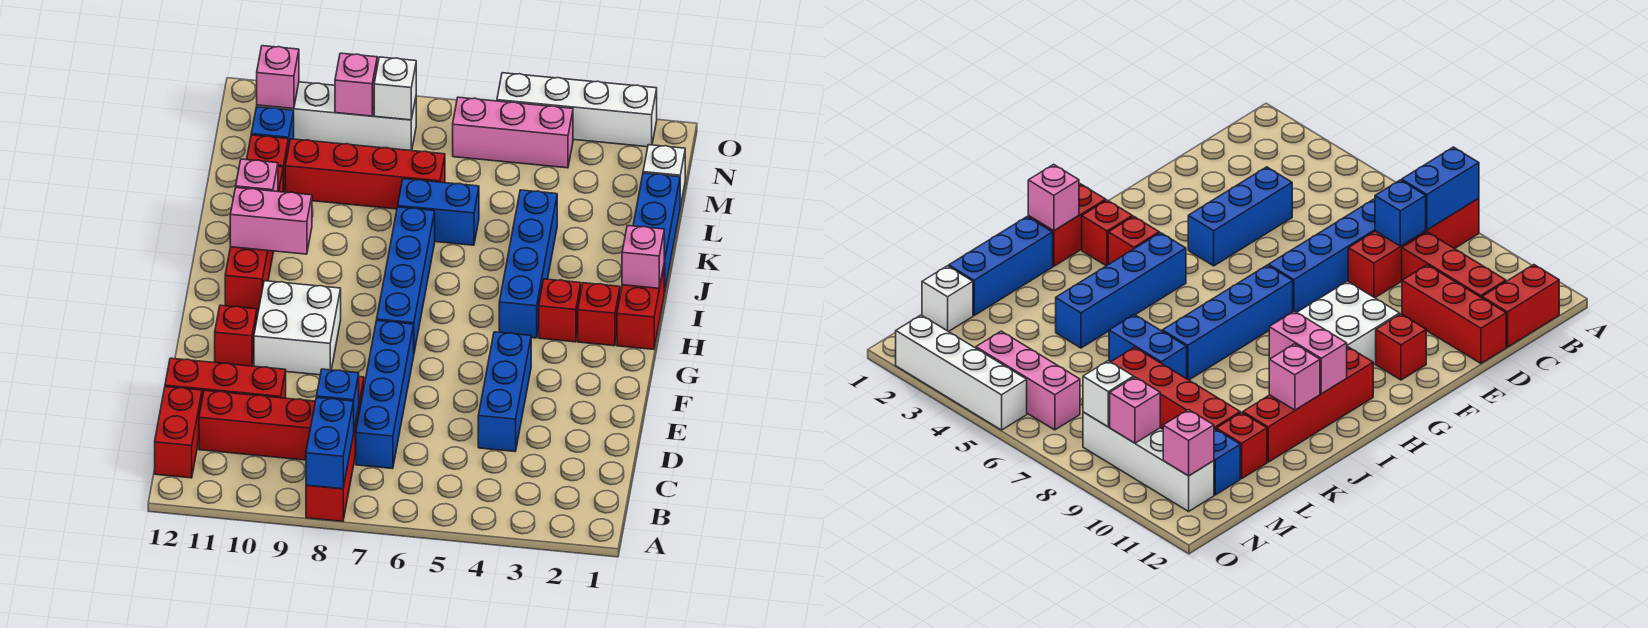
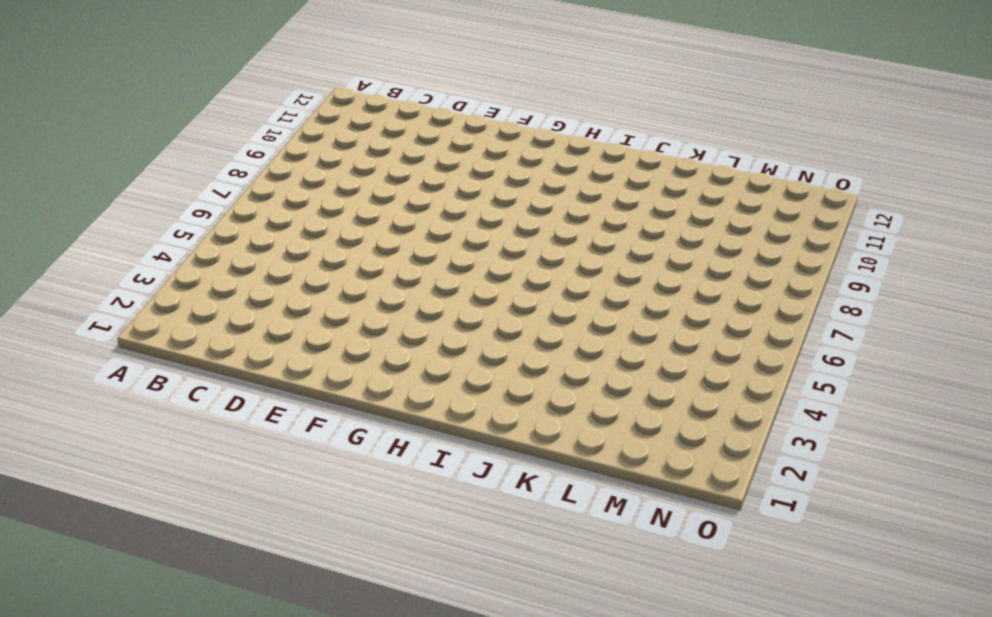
none -> red brick A8:D8 level 1
none -> red brick B12:C12 level 1
none -> blue brick C7:F7 level 1
none -> red brick C9:C11 level 1

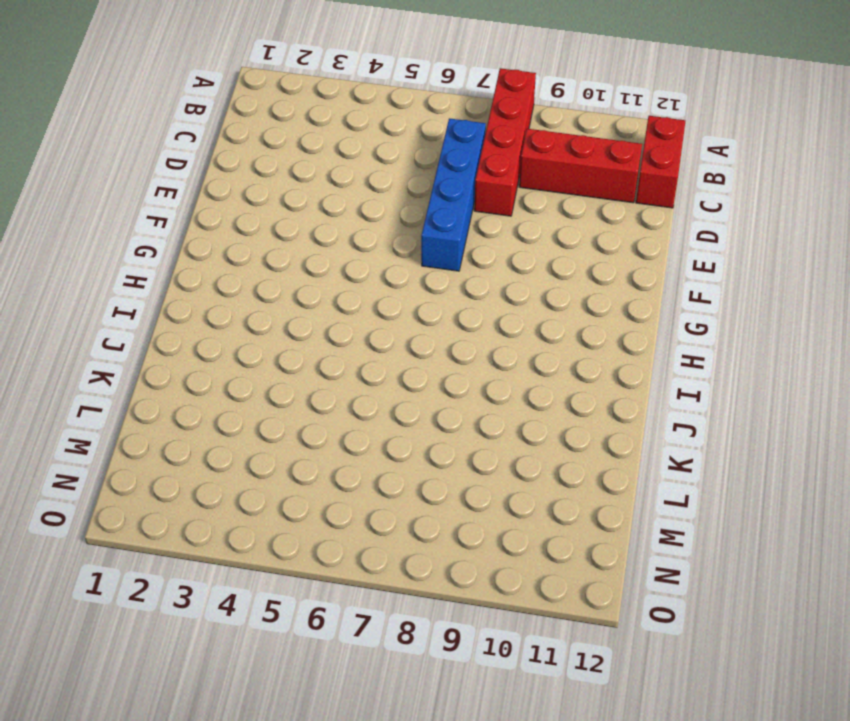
none -> blue brick D4:F4 level 1
none -> red brick D10:D12 level 1
none -> white brick F9:G10 level 1
none -> red brick F11 level 1

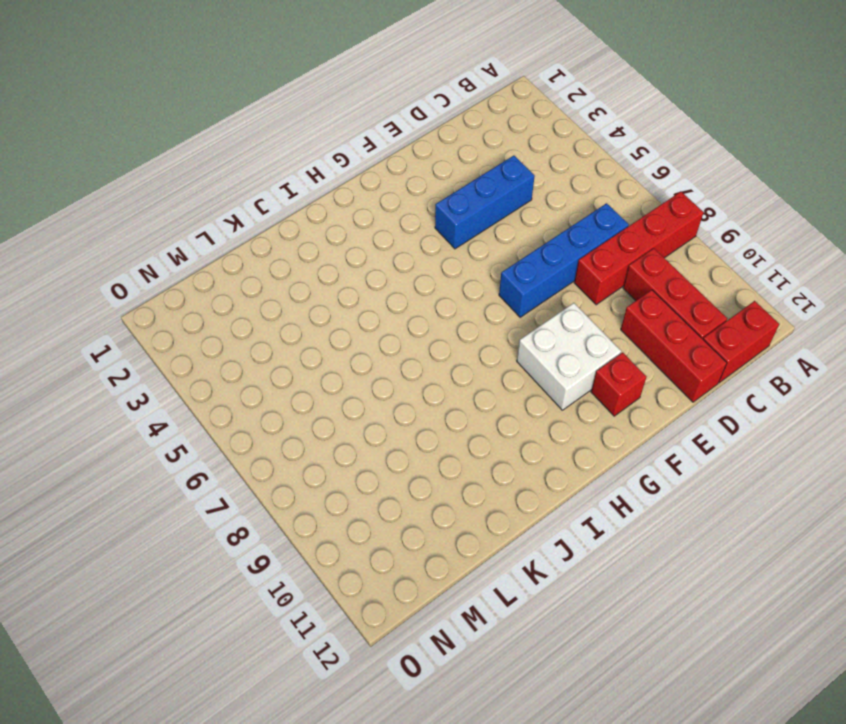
none -> blue brick G7:J7 level 1
none -> red brick H1:I1 level 1
none -> red brick H2 level 1
none -> red brick H3 level 1

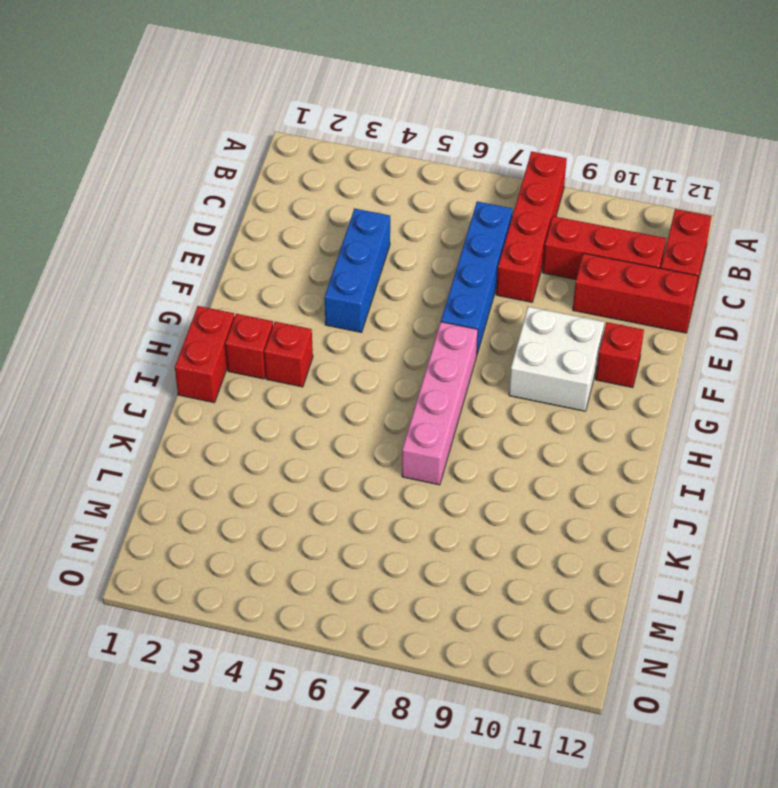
pink brick G7:J7 level 1 -> blue brick G7:J7 level 1
none -> blue brick H4:K4 level 1
none -> red brick H11:K11 level 1
none -> blue brick J1:L1 level 1
none -> blue brick K6:K7 level 1

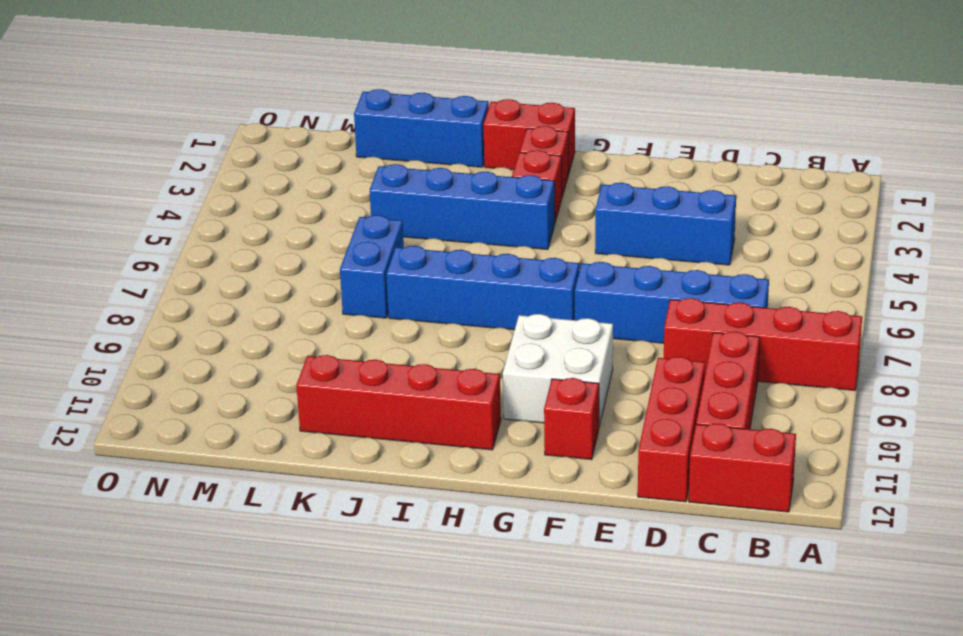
none -> red brick L7:L10 level 1
none -> red brick L11 level 1
none -> white brick M1 level 1
none -> blue brick M11 level 1

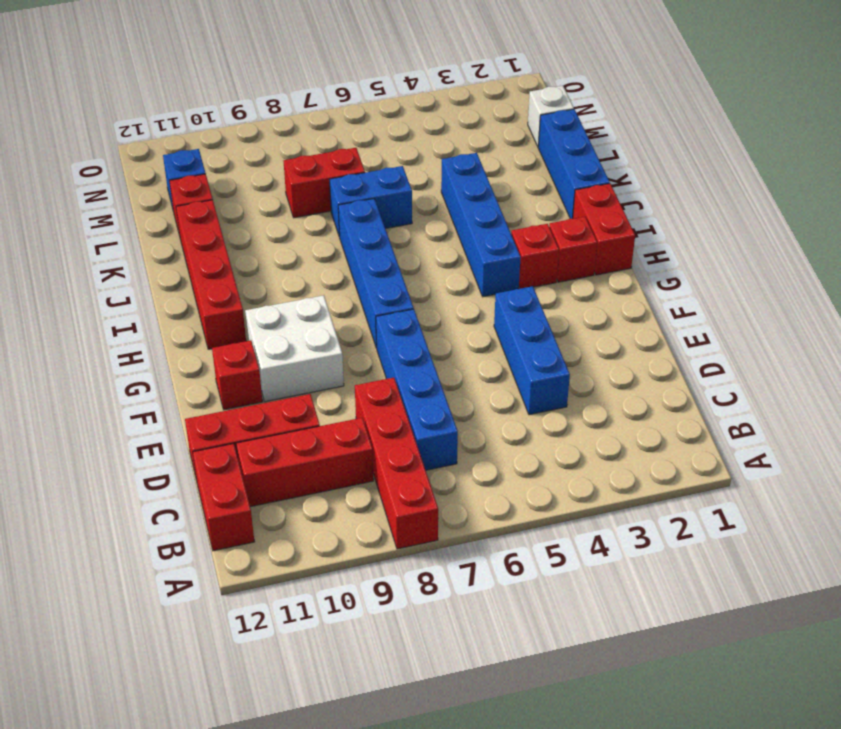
red brick L7:L8 level 1 -> red brick L7:L10 level 1
none -> pink brick N4:N6 level 1
none -> white brick N8:N11 level 1
none -> white brick O2:O5 level 1
none -> blue brick A8:B8 level 2

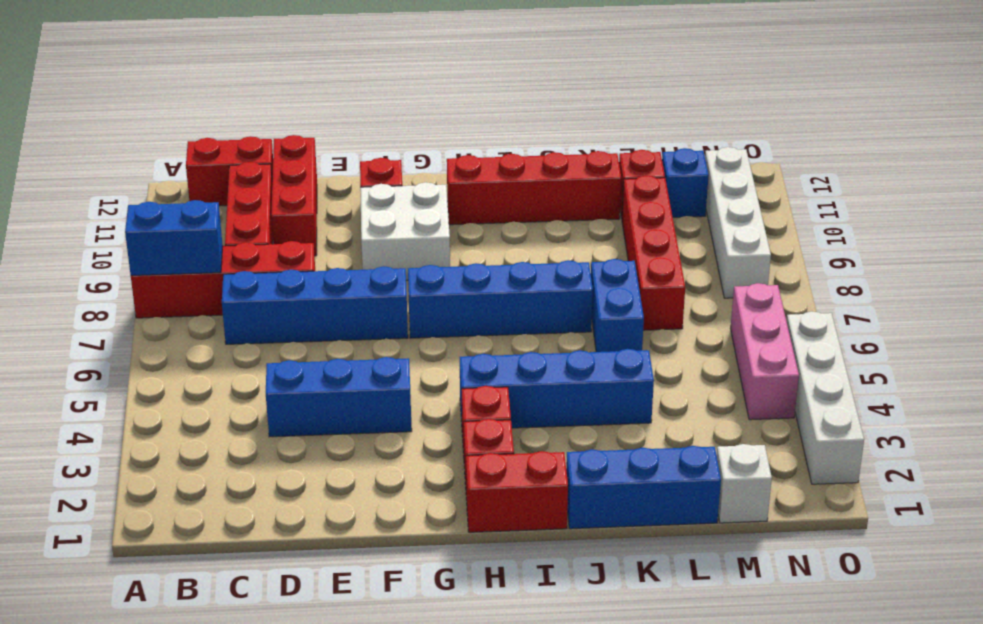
none -> blue brick C8 level 2
none -> pink brick I1 level 2
none -> pink brick I10:I11 level 2
none -> pink brick J11 level 2

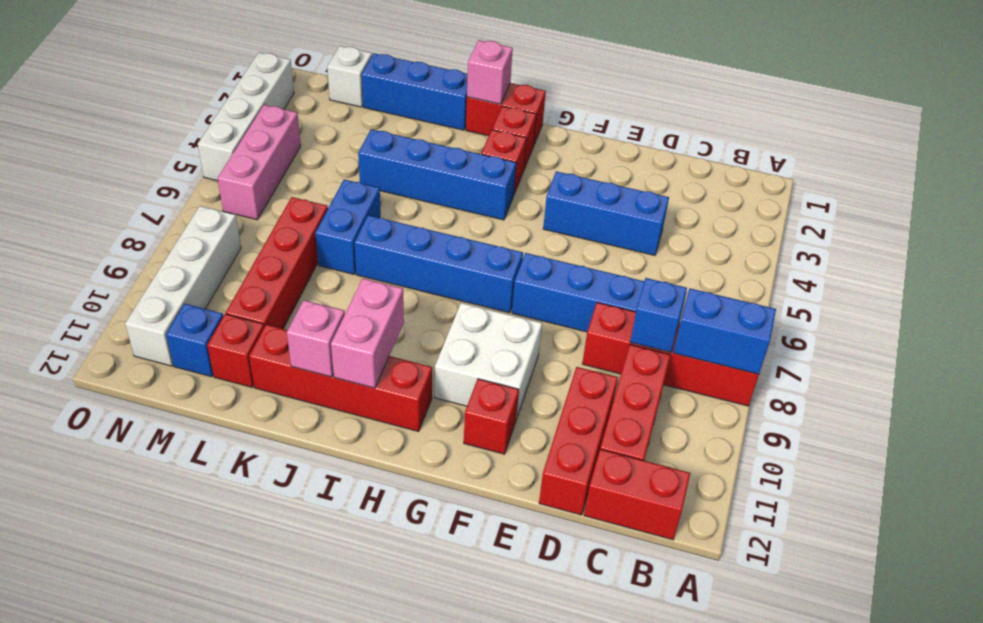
none -> white brick N8 level 2
none -> pink brick N9 level 2
none -> pink brick N11 level 2

